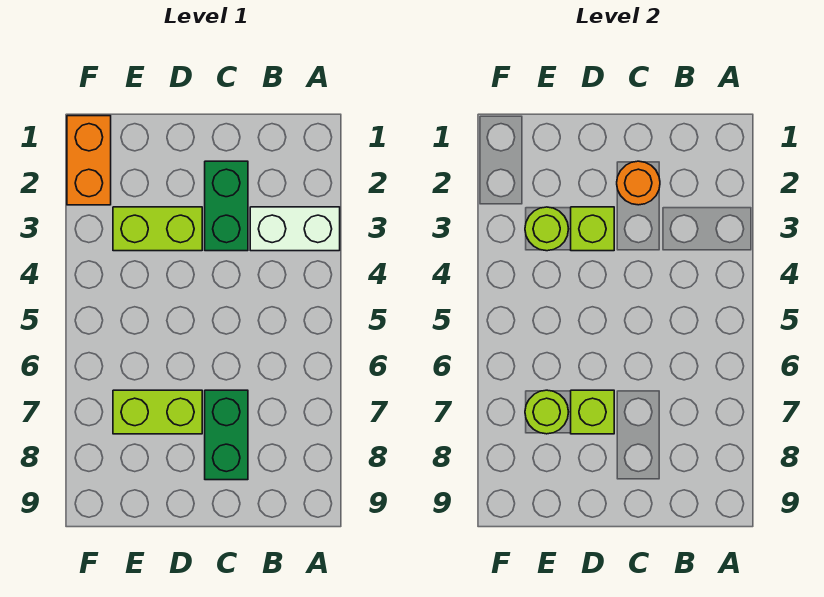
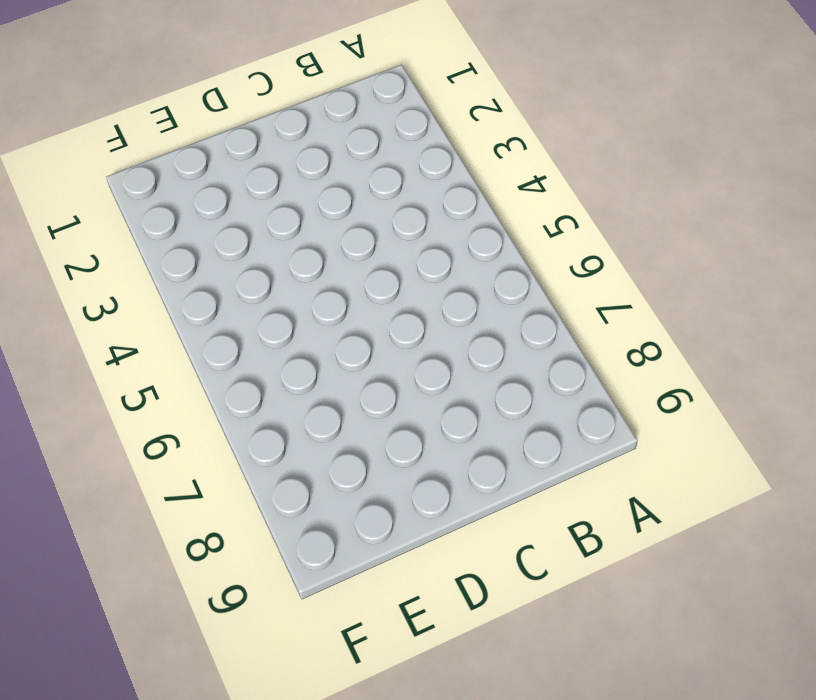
none -> white brick A3:B3 level 1
none -> green brick C2:C3 level 1

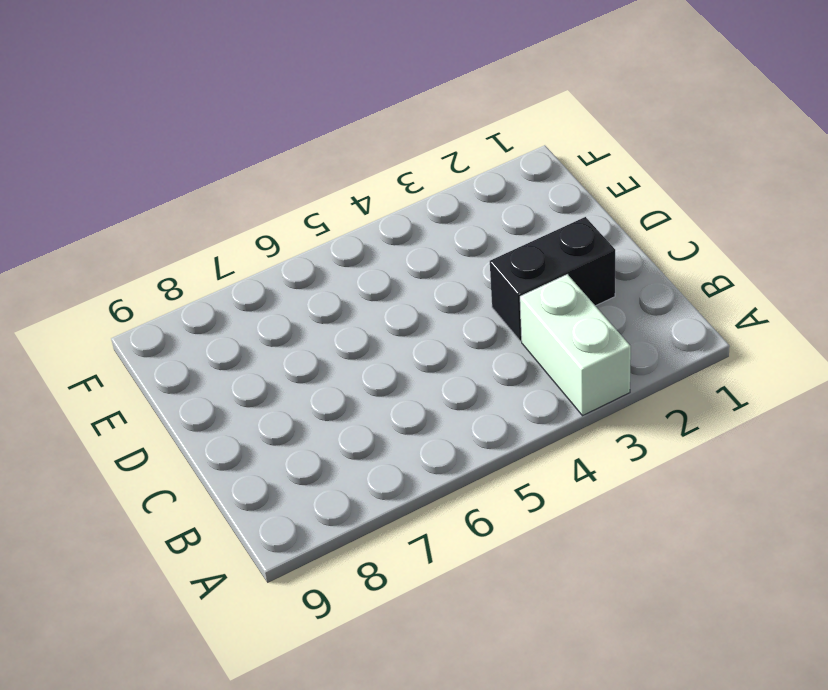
black brick C2:C3 level 1 -> green brick C2:C3 level 1
none -> green brick C7:C8 level 1
none -> lime brick D3:E3 level 1

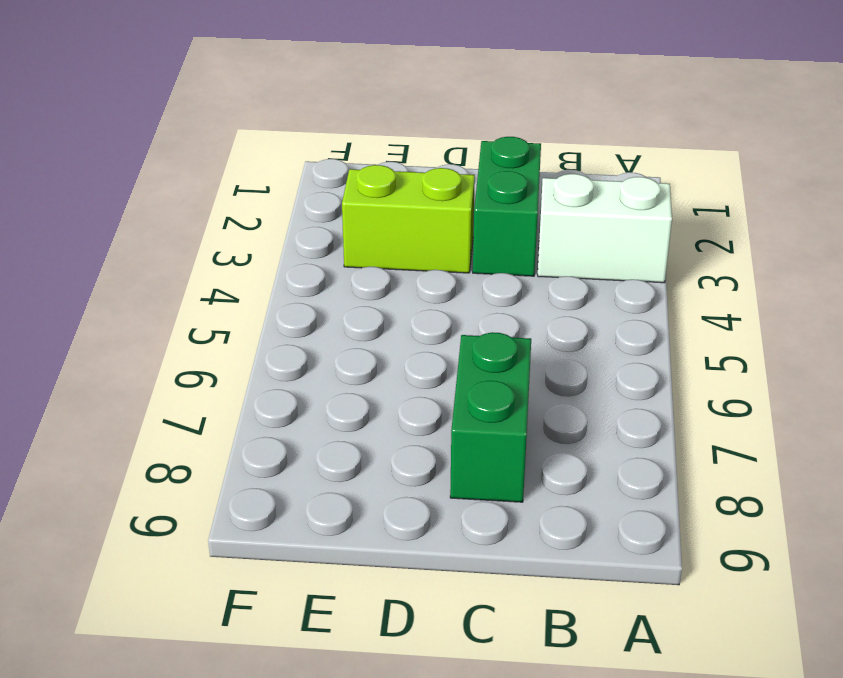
none -> lime brick D7:E7 level 1
none -> orange brick F1:F2 level 1

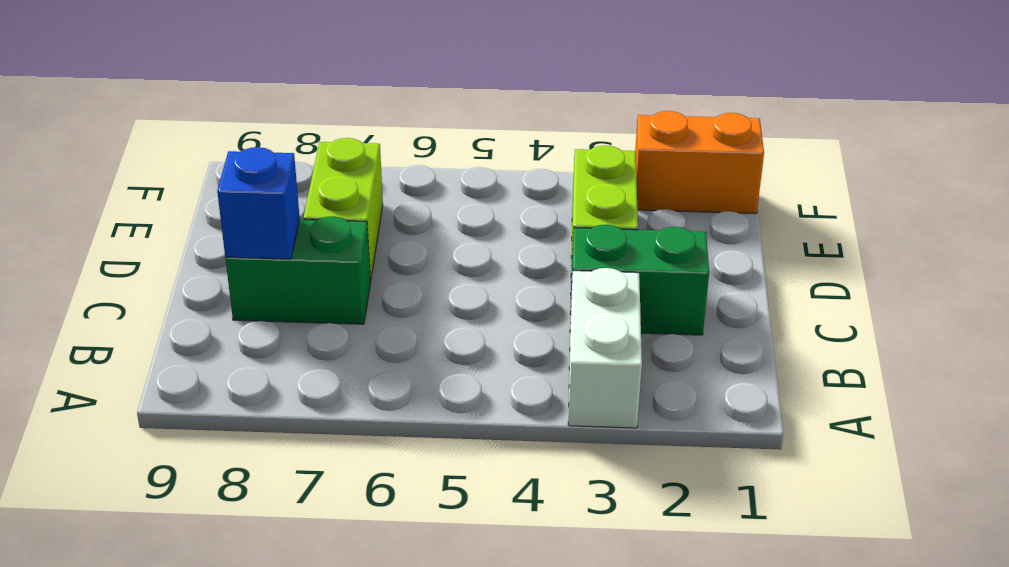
blue brick C8 level 2 -> none
none -> orange round brick C2 level 2
none -> lime brick D3 level 2

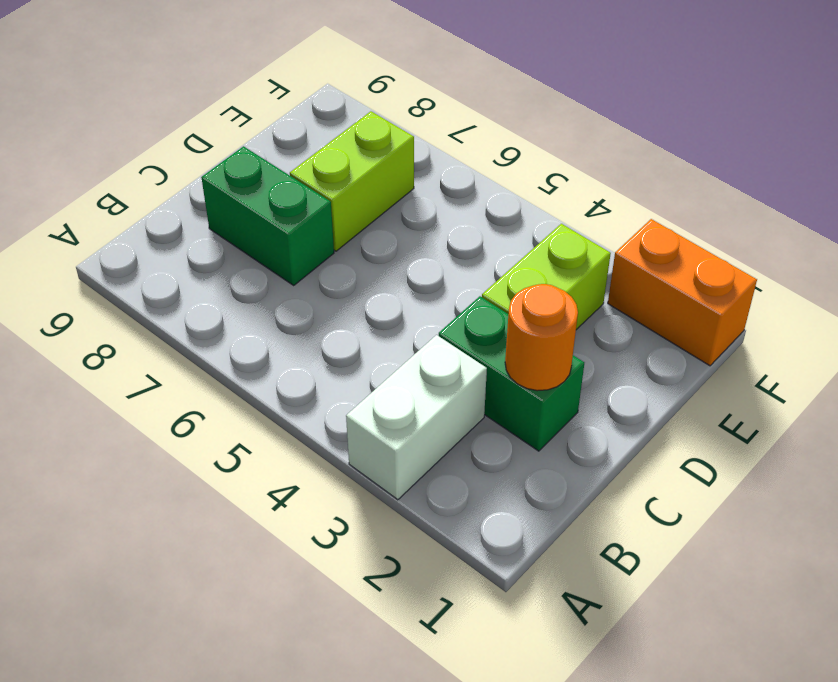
none -> lime brick D3 level 2
none -> lime brick D7 level 2

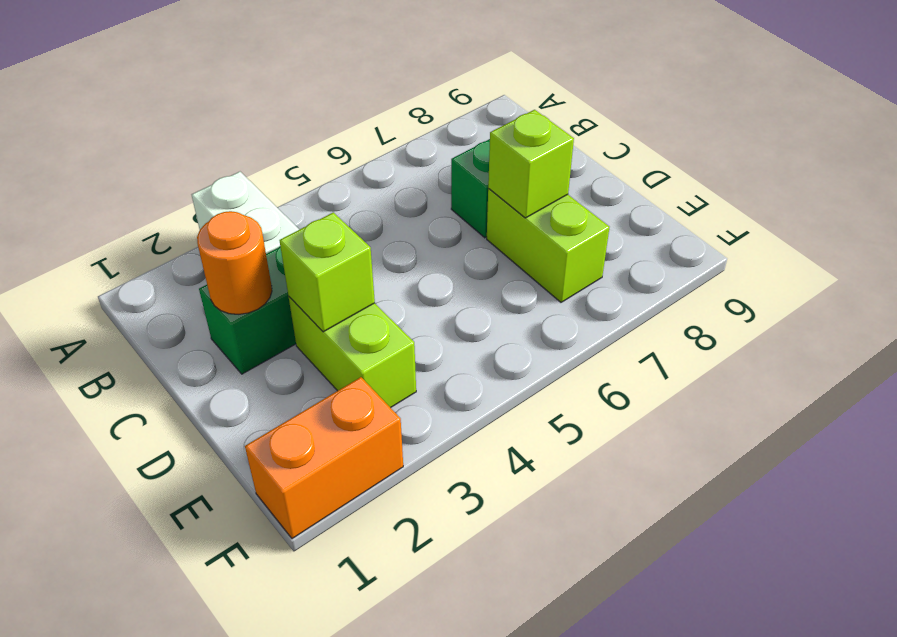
none -> lime round brick E3 level 2
none -> lime round brick E7 level 2

